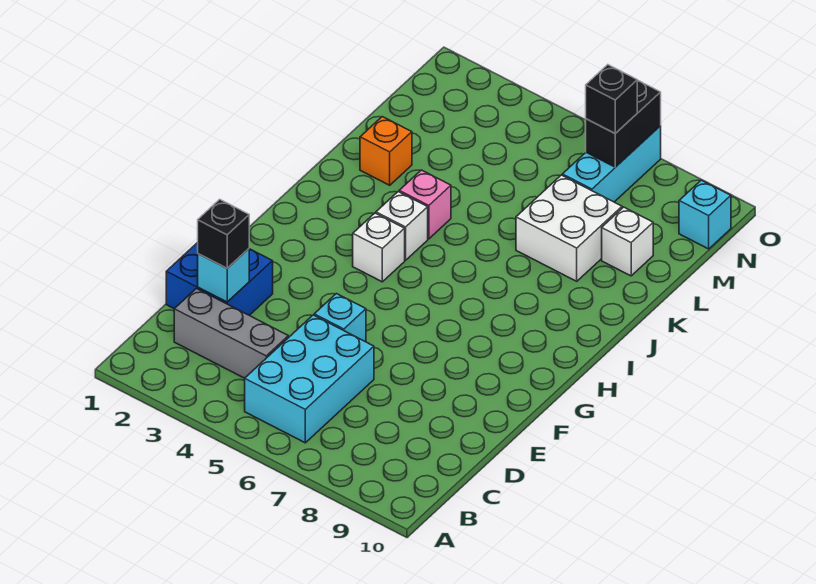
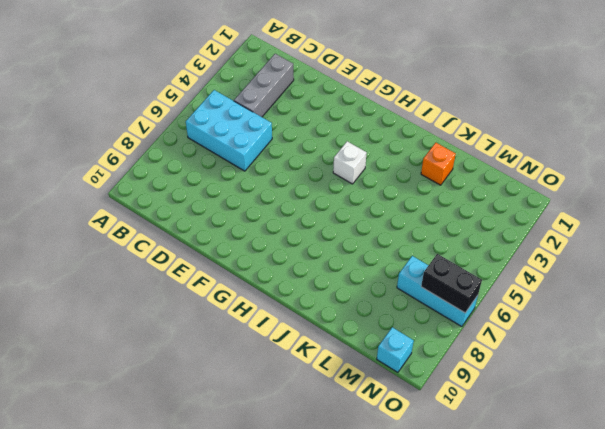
none -> blue brick D1:E2 level 1
none -> cyan brick E5 level 1
none -> white brick I4 level 1

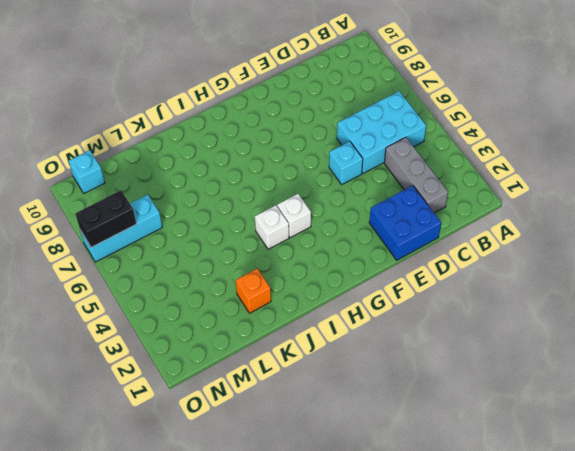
none -> pink brick J4 level 1
none -> white brick K7:L8 level 1
none -> white brick L9 level 1

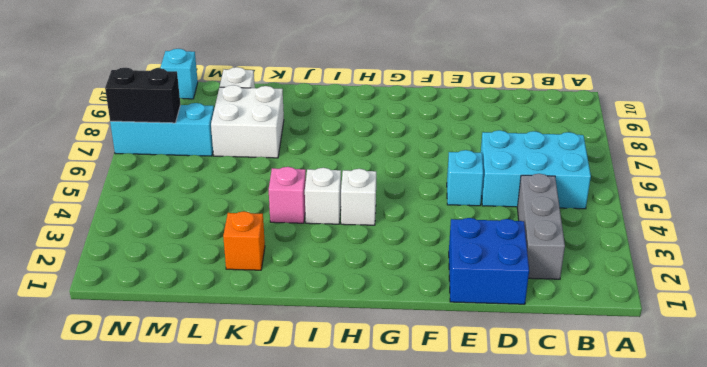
none -> cyan brick D2 level 2
none -> black brick D2 level 3
none -> black brick N7 level 3

